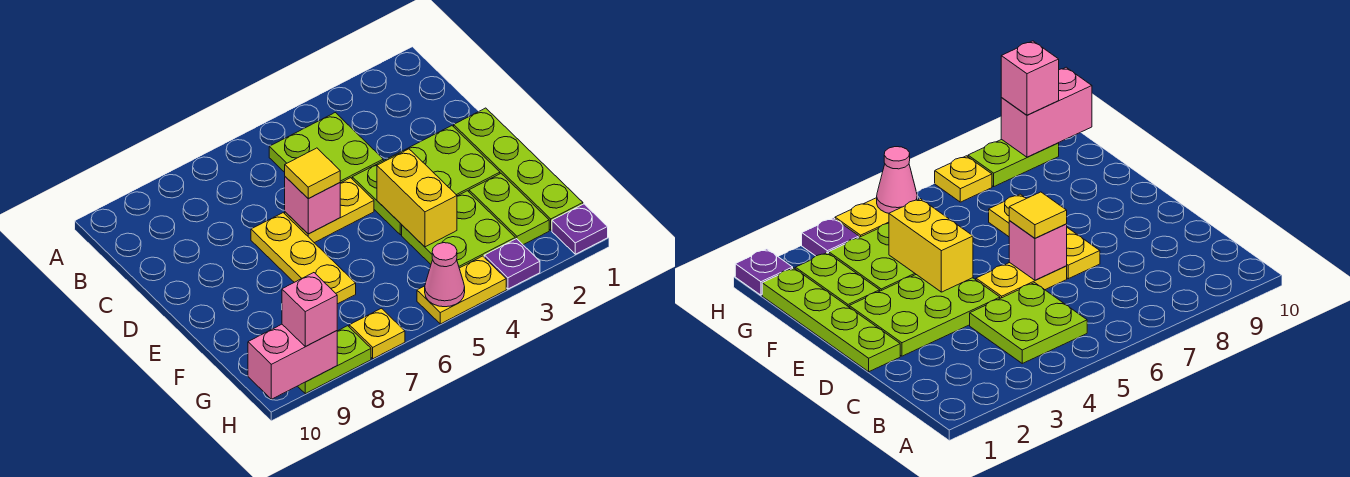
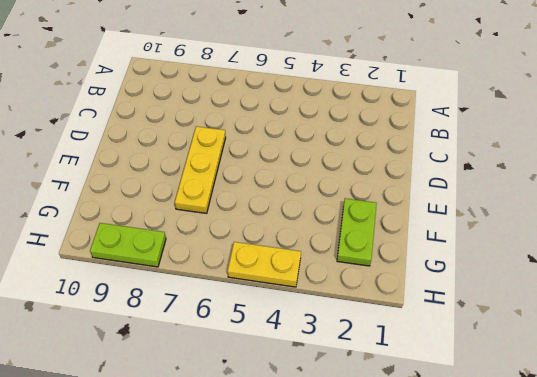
none -> lime plate B4:C5 level 1
none -> lime plate D1:G1 level 1
none -> lime plate D2:E4 level 1

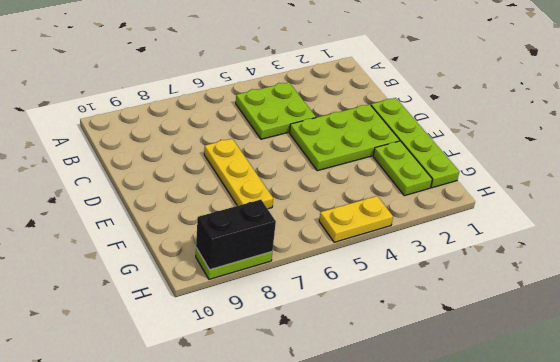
black brick H8:H9 level 2 -> pink brick H9:H10 level 2
none -> yellow plate D5:D6 level 1
none -> lime plate F3:G4 level 1
none -> purple plate H1 level 1

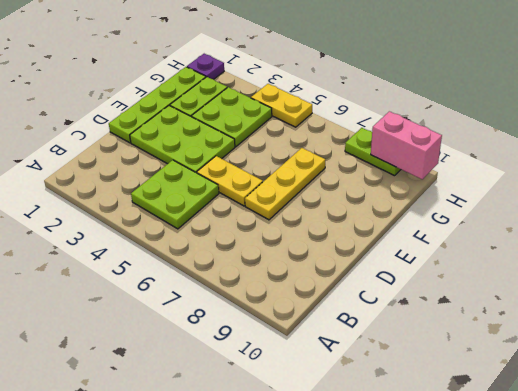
none -> purple plate H3 level 1
none -> yellow plate H7 level 1
none -> pink brick D6 level 2

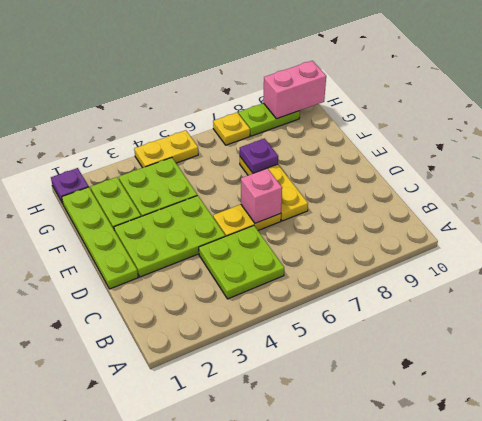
purple plate F7 level 2 -> purple plate H3 level 1
none -> yellow brick E4:F4 level 2
none -> pink cone H5 level 2
none -> yellow tile D6 level 3

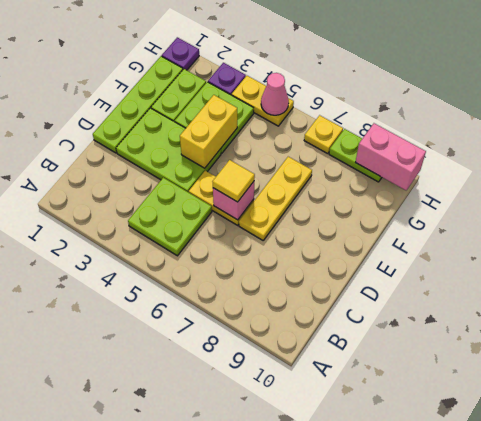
none -> pink brick H9 level 3

